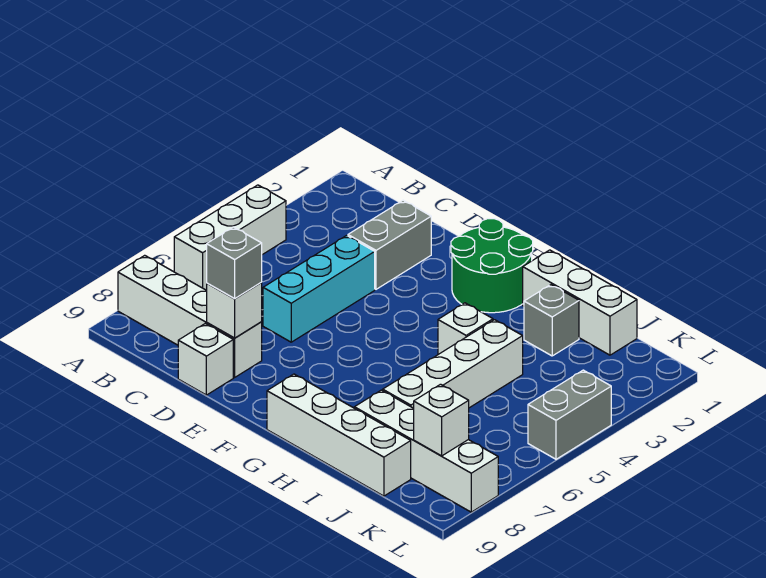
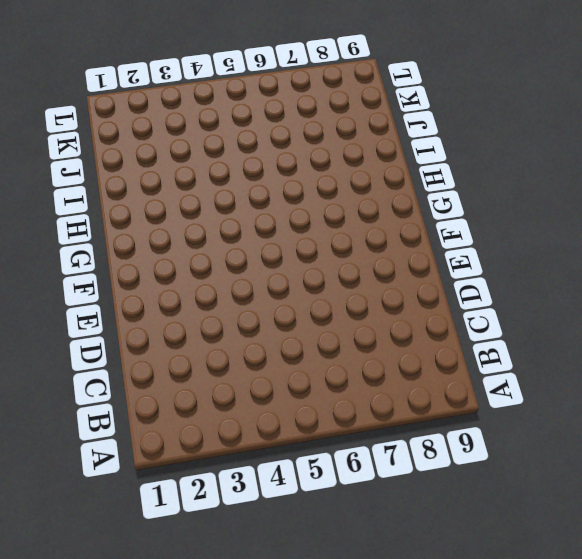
none -> white brick A4:A6 level 1
none -> white brick A8:D8 level 1
none -> grey brick D2:D3 level 1

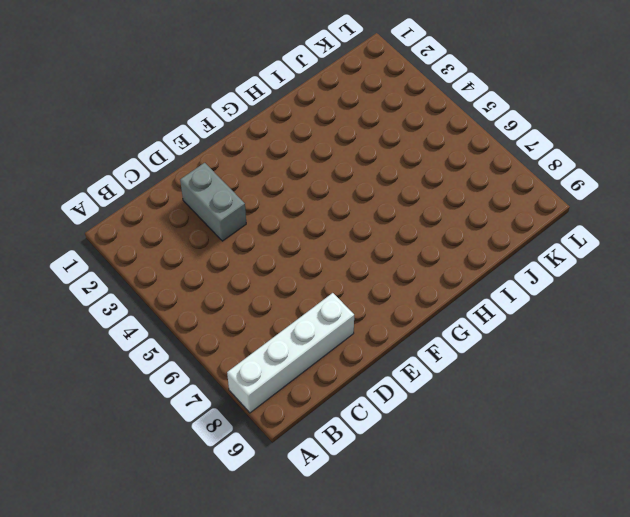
none -> white brick A4:A6 level 1
none -> cyan brick D4:D6 level 1
none -> white brick D9 level 1

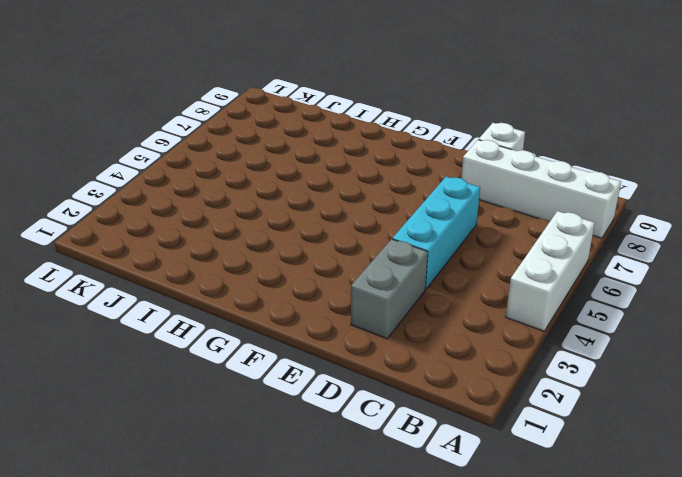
none -> green round brick F1:G2 level 1
none -> white brick G9:J9 level 1
none -> white brick H1:J1 level 1

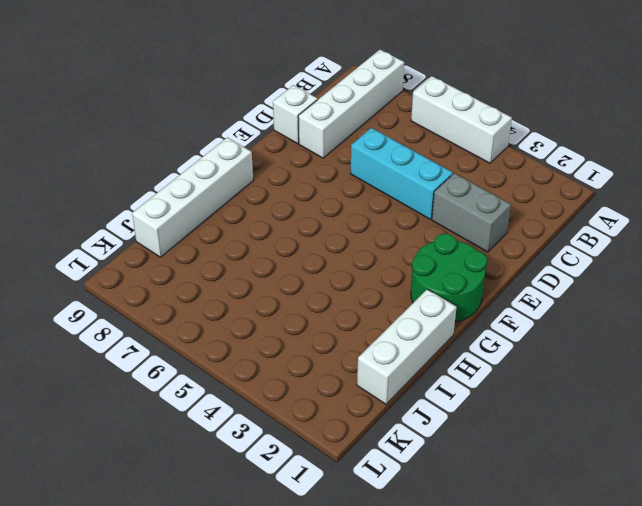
none -> white brick H4 level 1
none -> grey brick I2 level 1
none -> white brick I4:I7 level 1

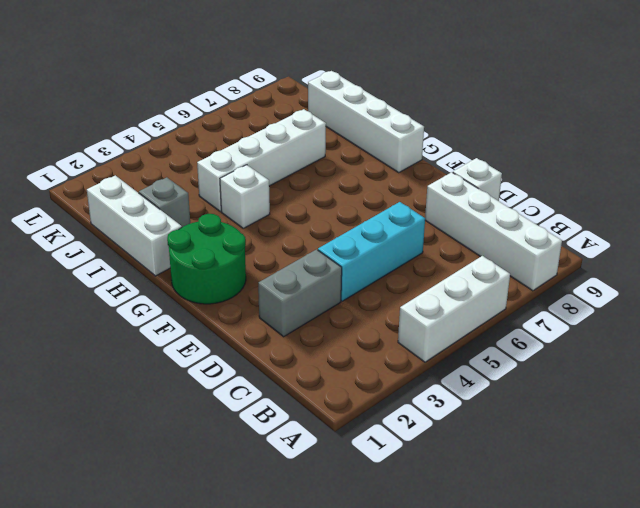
none -> white brick I8:L8 level 1
none -> grey brick L4:L5 level 1
none -> white brick D8 level 2

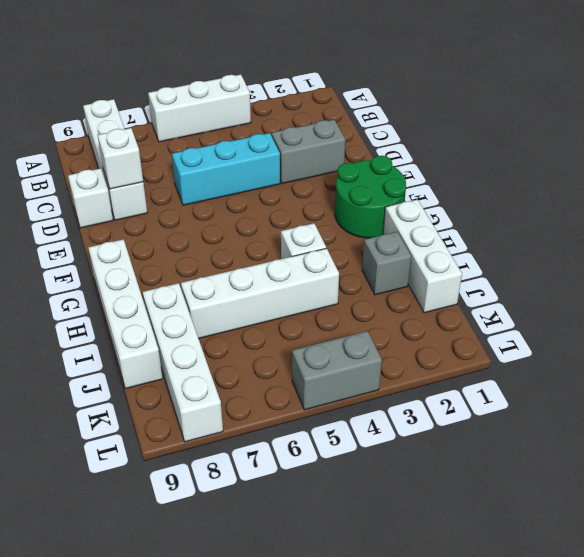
none -> white brick K8 level 2
none -> grey brick D8 level 3

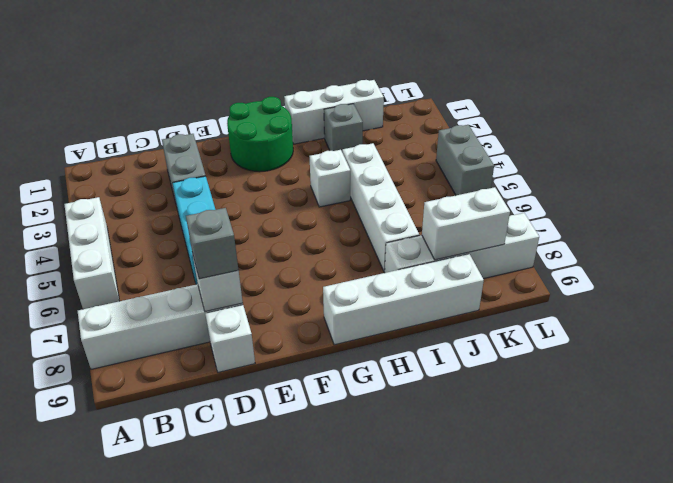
white brick J8:K8 level 2 -> white brick K8 level 2

